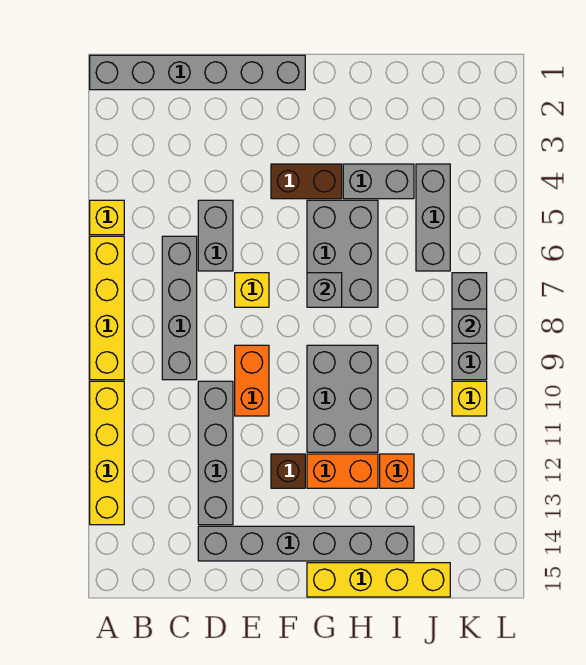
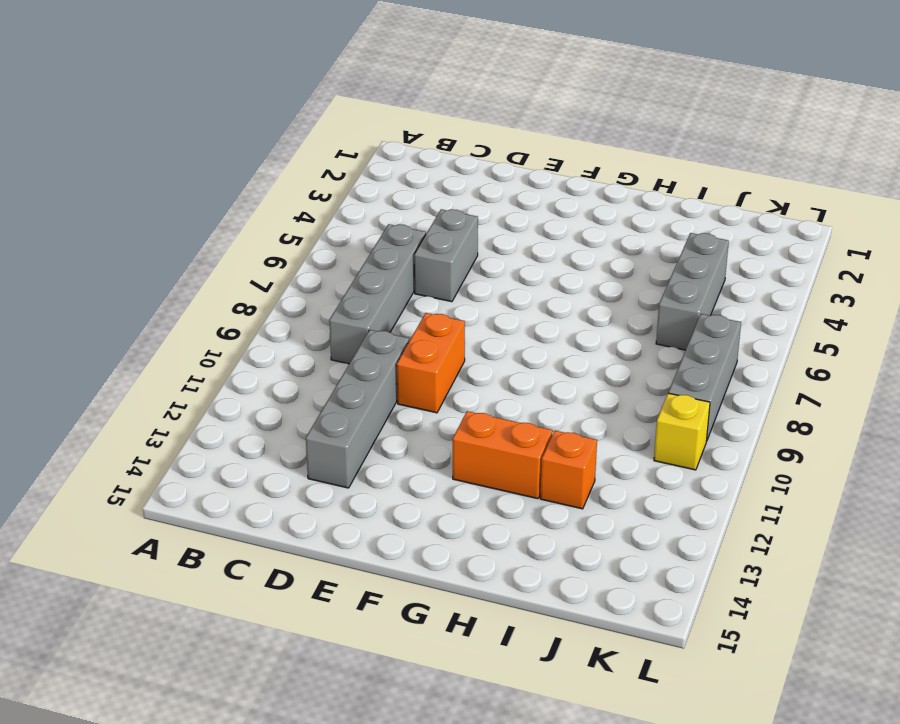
none -> grey brick A1:F1 level 1
none -> yellow brick A5 level 1
none -> yellow brick A6:A9 level 1

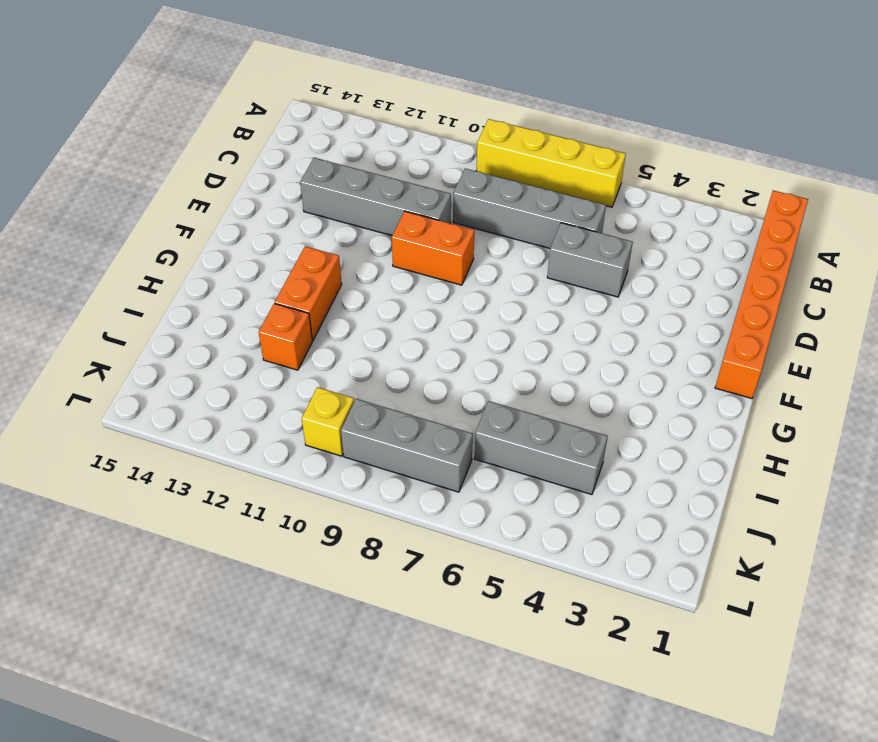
orange brick A1:F1 level 1 -> grey brick A1:F1 level 1
none -> yellow brick A5 level 1
none -> yellow brick A10:A13 level 1
none -> grey brick D14:I14 level 1

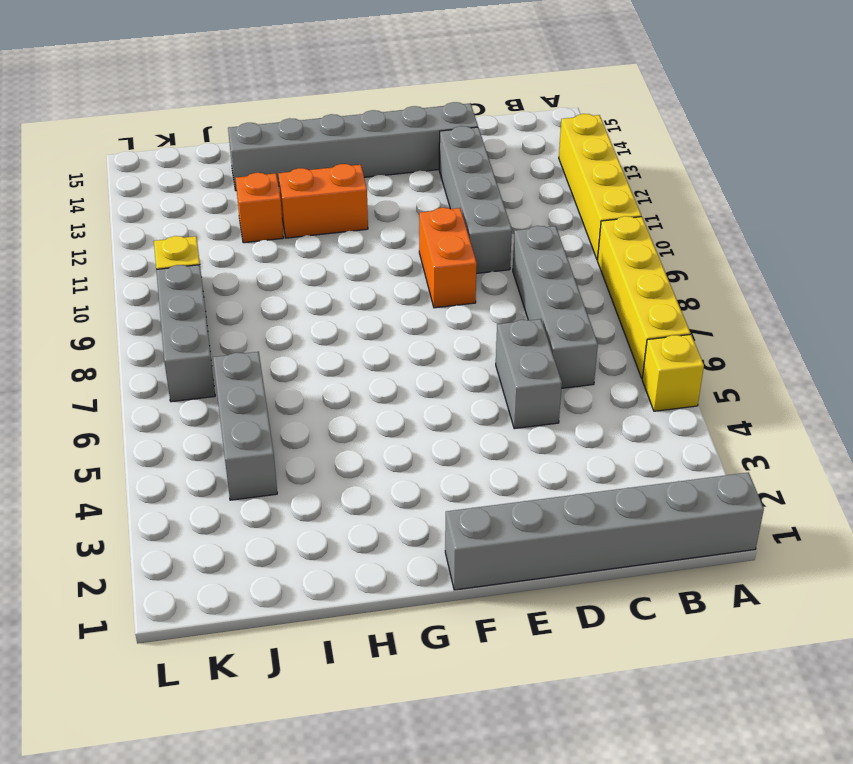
none -> yellow brick E7 level 1
none -> brown brick F4:G4 level 1
none -> brown brick F12 level 1

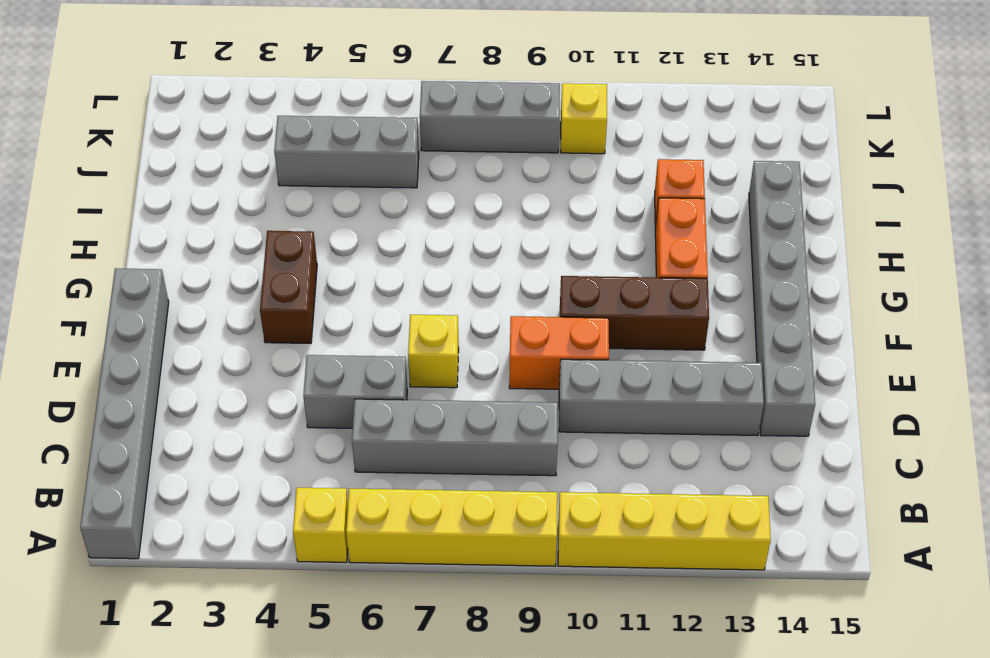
brown brick F10:F12 level 1 -> brown brick F12 level 1
none -> grey brick G5:H7 level 1
none -> grey brick G9:H11 level 1
none -> yellow brick G15:J15 level 1

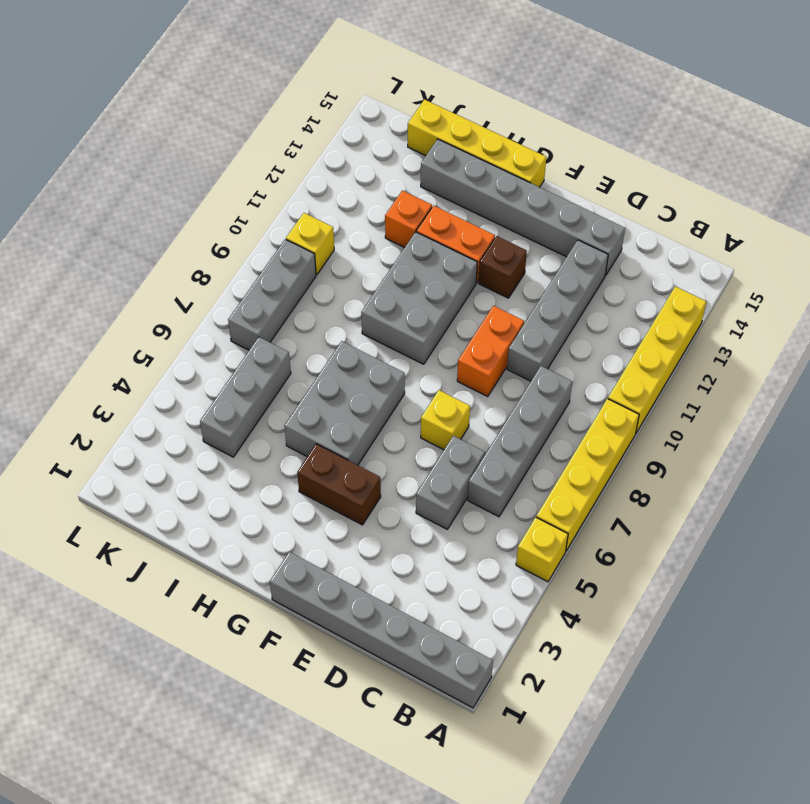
none -> grey brick H4:I4 level 1
none -> grey brick G7 level 2
none -> grey brick K8 level 2

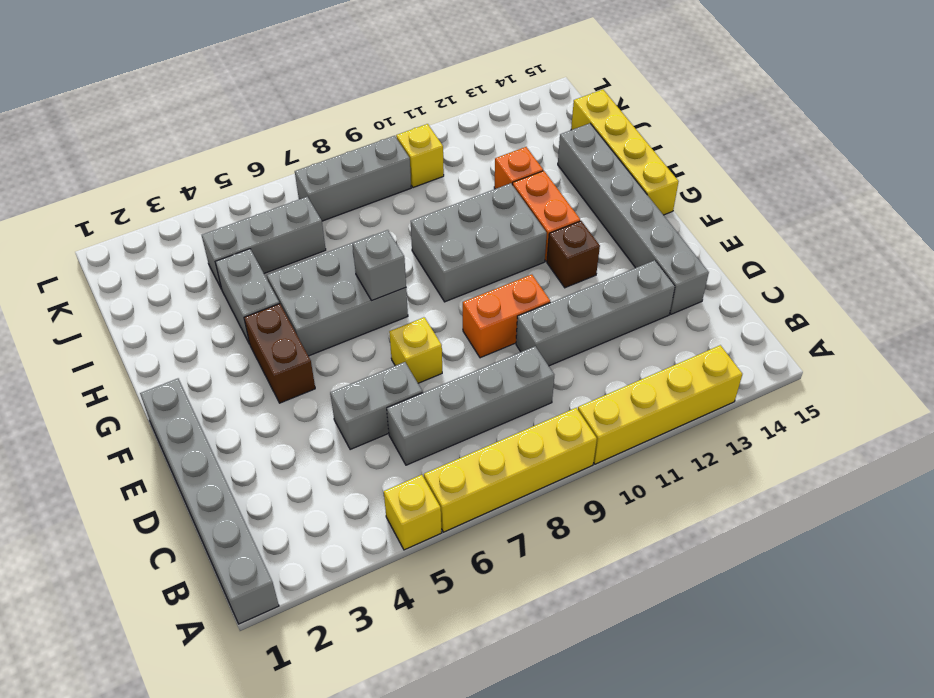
none -> grey brick K8 level 2

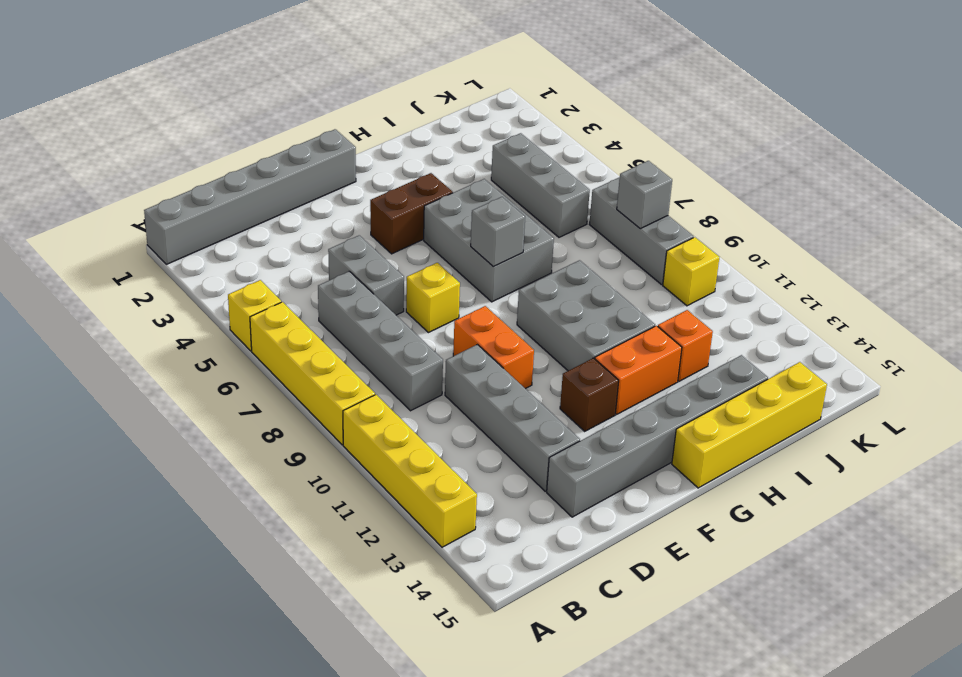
none -> grey brick H4:I4 level 1

